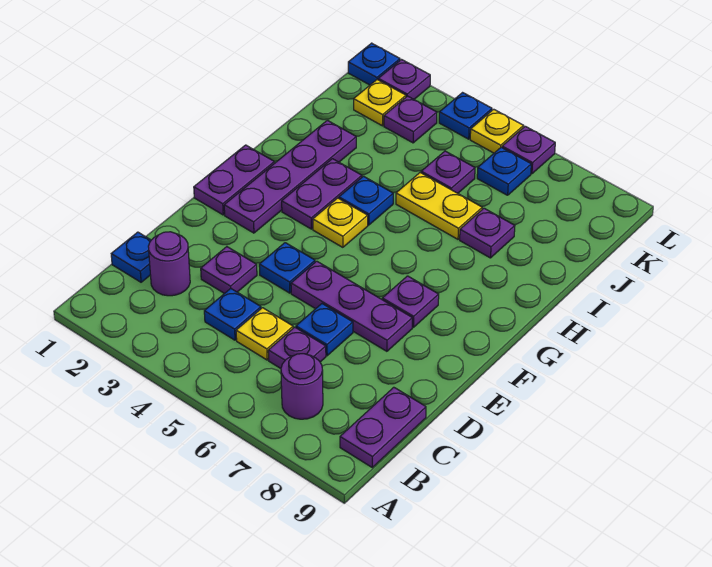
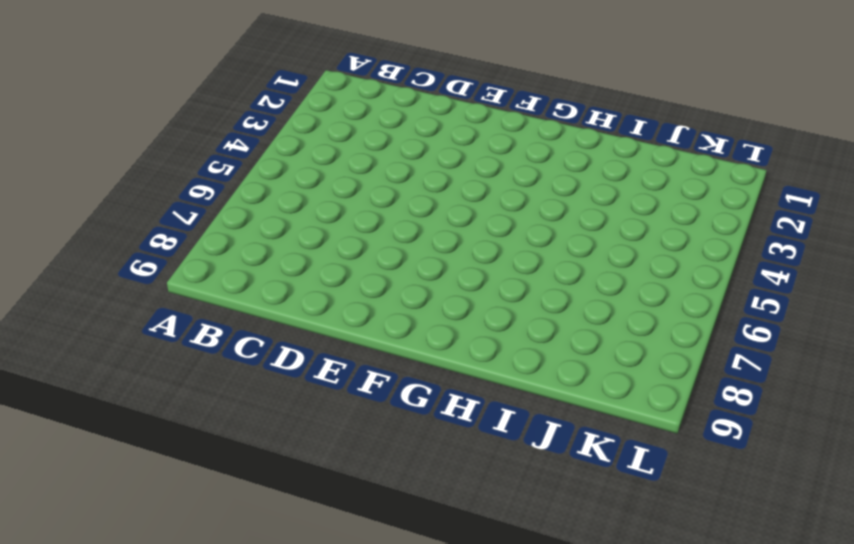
none -> purple round brick B7 level 1
none -> purple plate B9:C9 level 1
none -> blue plate C1 level 1

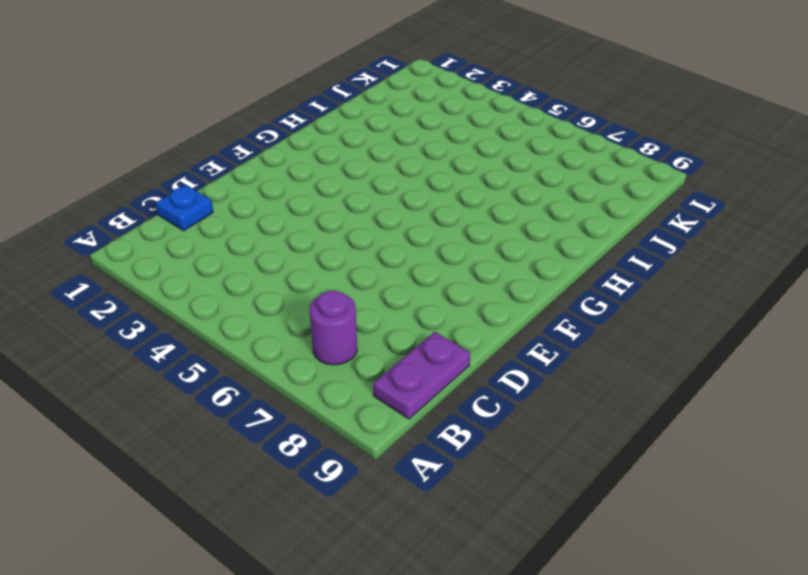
none -> purple round brick C2 level 1
none -> blue plate C4 level 1
none -> yellow plate C5 level 1

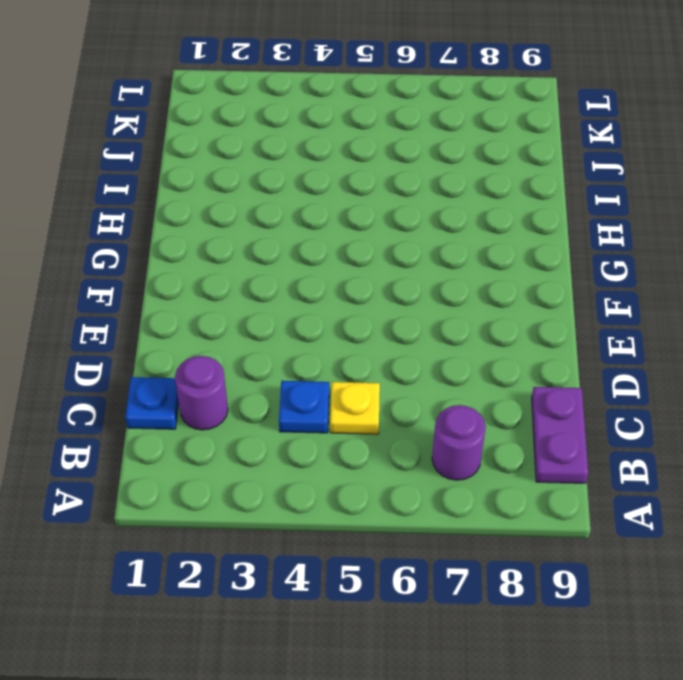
none -> purple plate C6 level 1
none -> purple plate D3 level 1
none -> blue plate D6 level 1

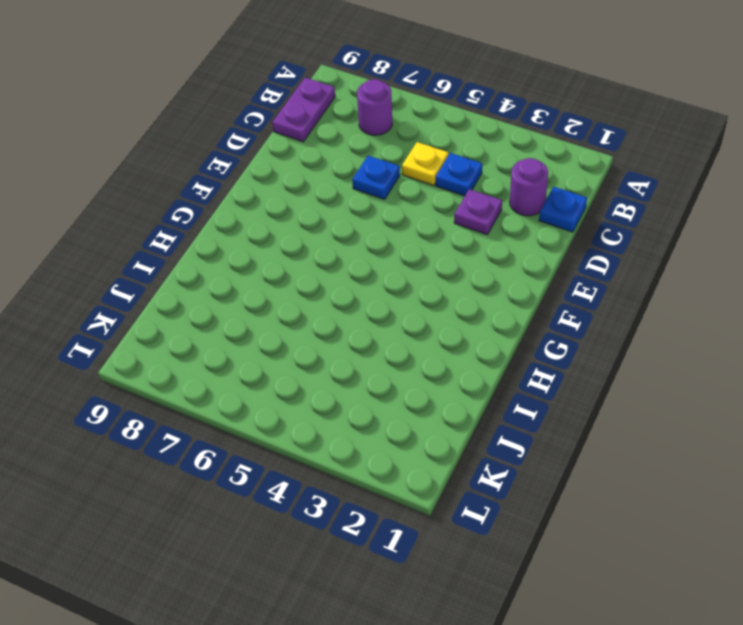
none -> purple plate C6 level 1
none -> blue plate E4 level 1
none -> purple plate E5:E7 level 1

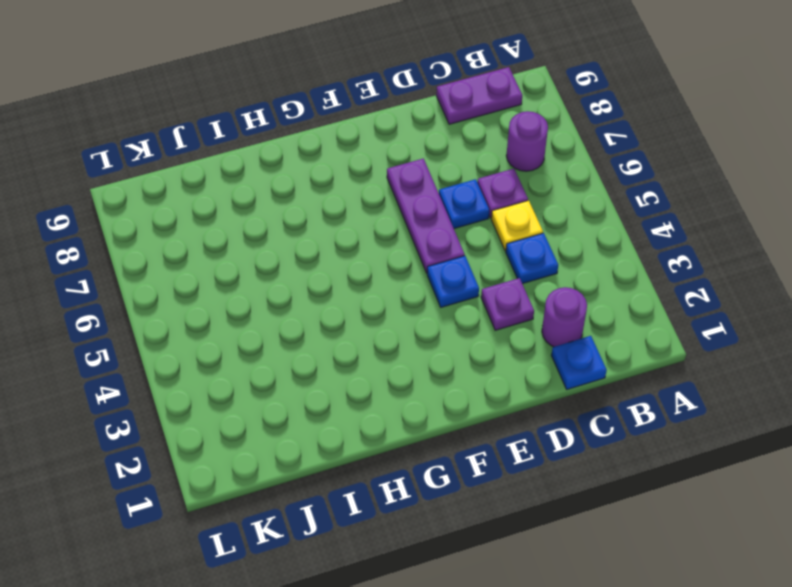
none -> purple plate F1:G1 level 1
none -> purple plate F2:I2 level 1
none -> purple plate F7 level 1

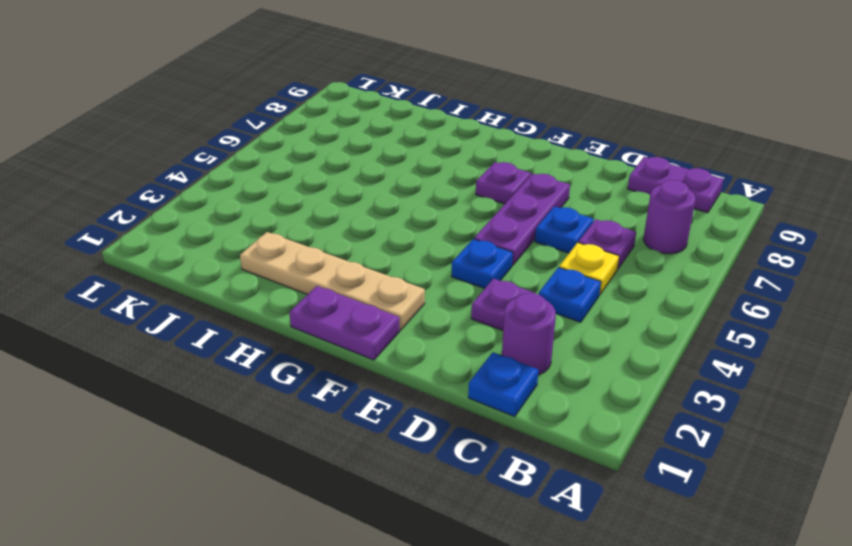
tan plate F2:I2 level 1 -> purple plate F2:I2 level 1
none -> purple plate G3:H3 level 1
none -> yellow plate G4 level 1
none -> blue plate H4 level 1

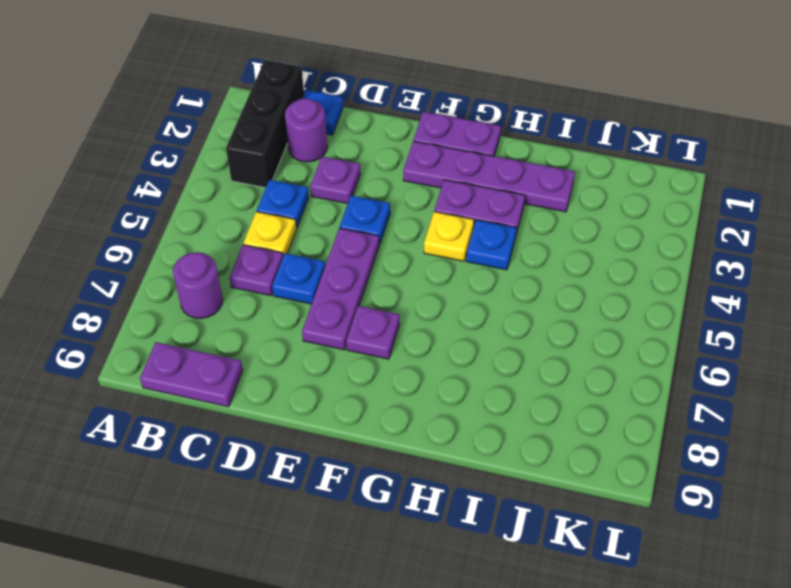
black brick B1:B3 level 1 -> none
none -> yellow plate I5:I6 level 1
none -> purple plate I7 level 1
none -> purple plate J5 level 1

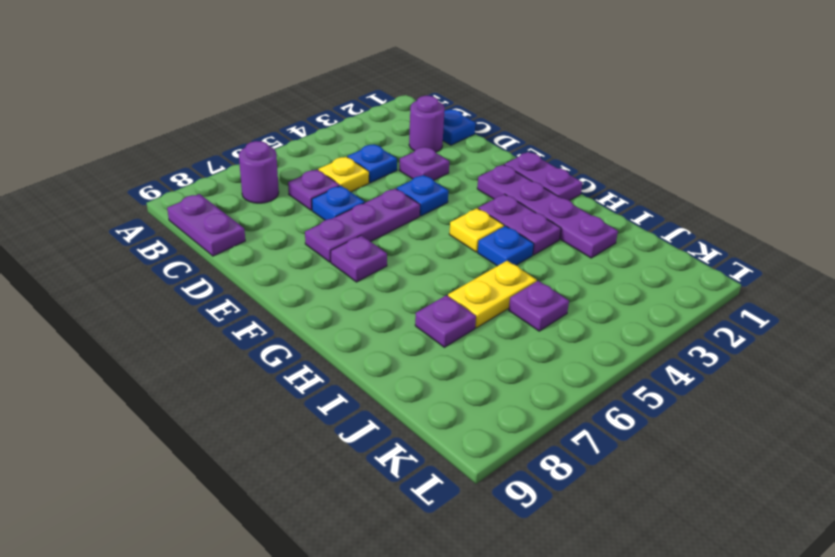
none -> yellow plate K2 level 1
none -> purple plate K3 level 1
none -> blue plate K6 level 1

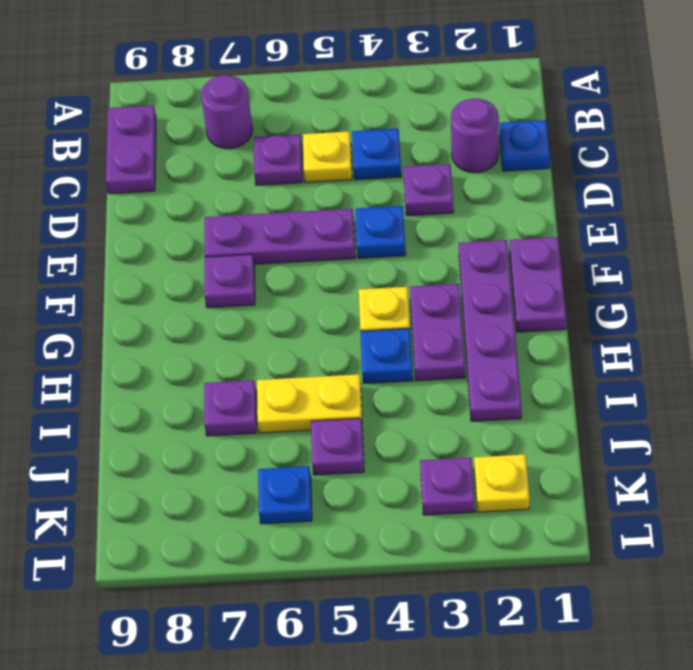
none -> blue plate D6 level 1
none -> blue plate L1 level 1
none -> purple plate L2 level 1

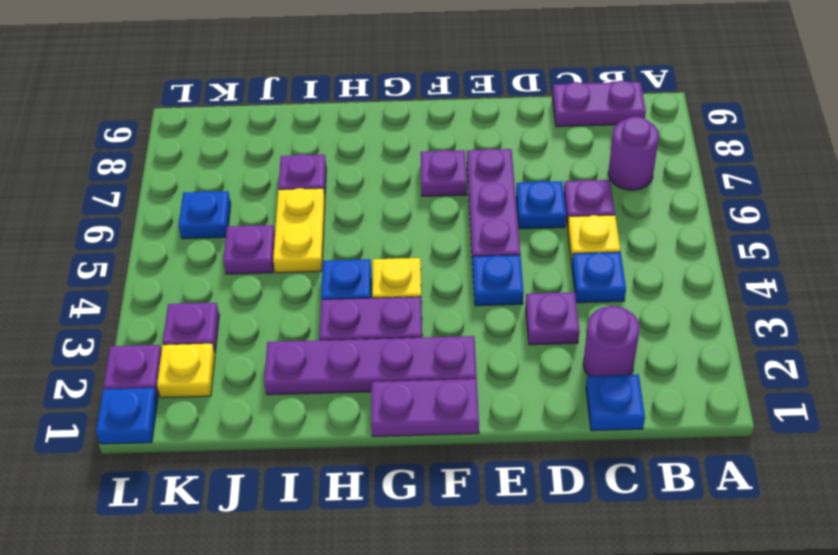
none -> blue plate L4 level 1
none -> yellow plate L5 level 1
none -> purple plate L6 level 1

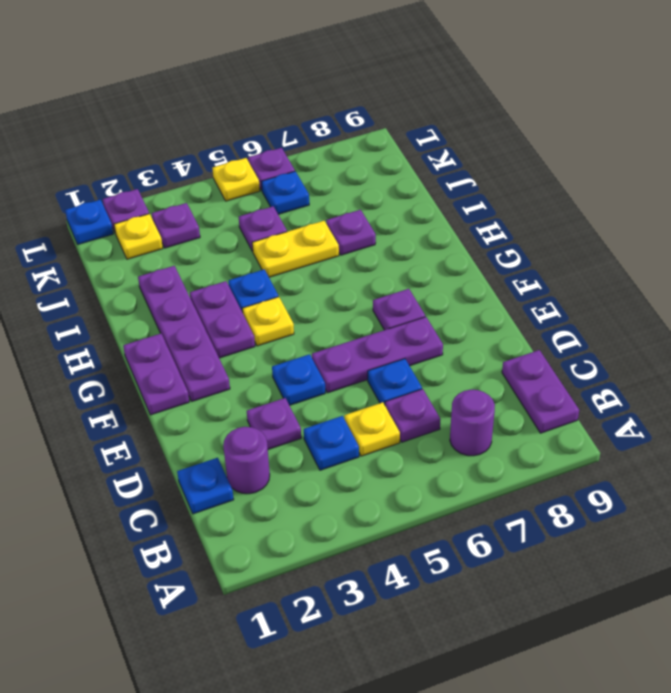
none -> blue plate L4 level 1

